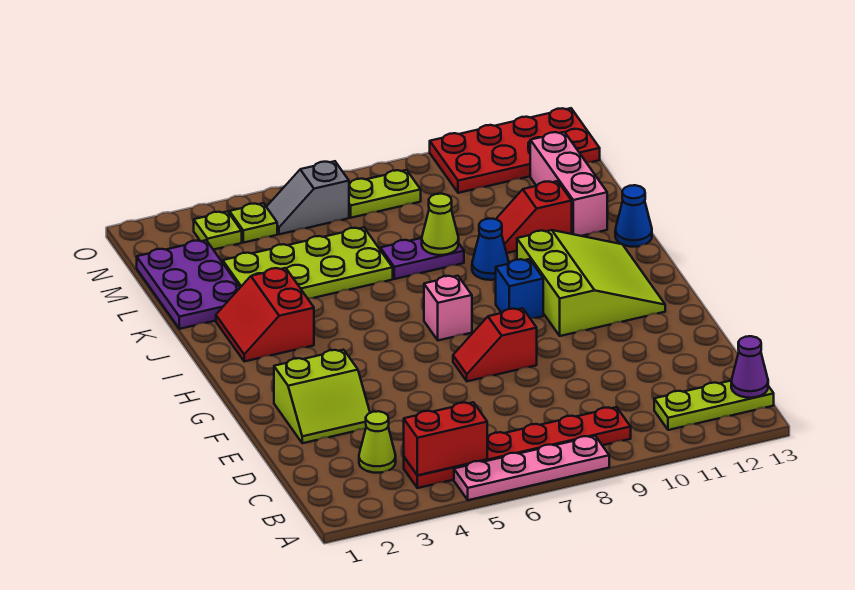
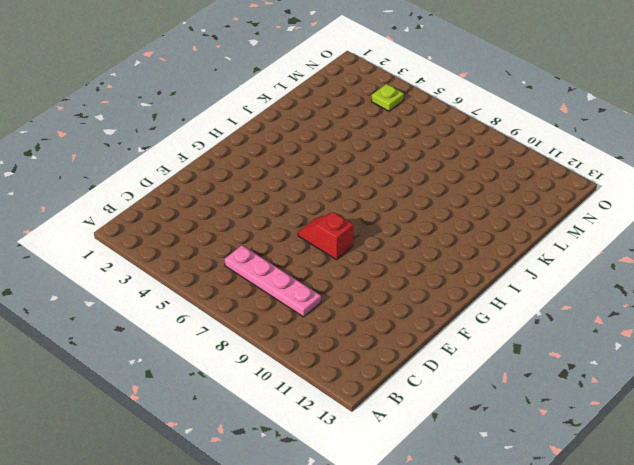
pink plate C6:C9 level 1 -> pink plate A5:A8 level 1
none -> red plate B4:B9 level 1
none -> lime plate B11:B13 level 1
none -> lime cone C3 level 1

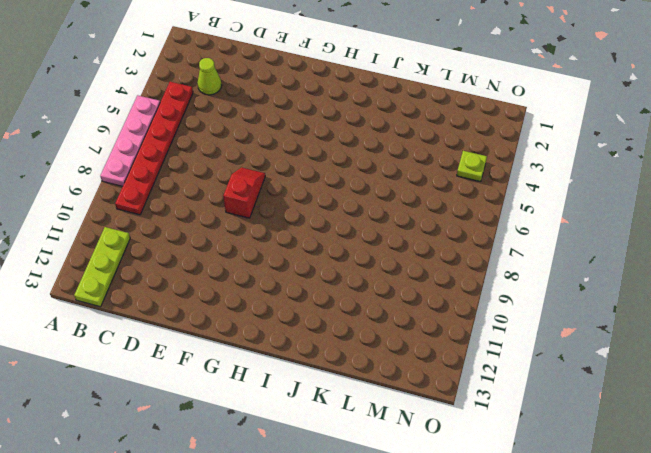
none -> lime slope E2:F3 level 1 top F
none -> lime slope G10:I12 level 1 top 10
none -> pink brick H7 level 1

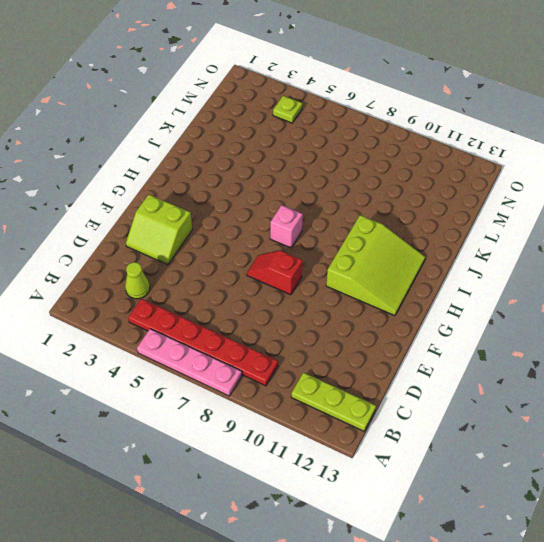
none -> blue brick H9 level 1
none -> red slope I2:J3 level 1 top 3
none -> blue cone J9 level 1

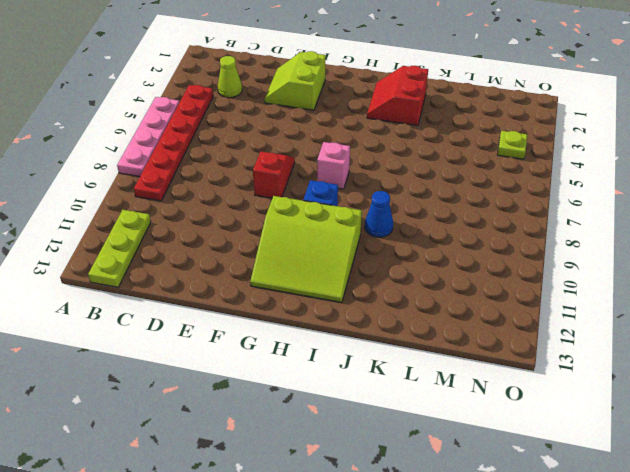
red slope I2:J3 level 1 top J -> red slope I2:J3 level 1 top 3
none -> blue cone J13 level 1
none -> purple plate K1:M2 level 1
none -> lime plate K3:L6 level 1

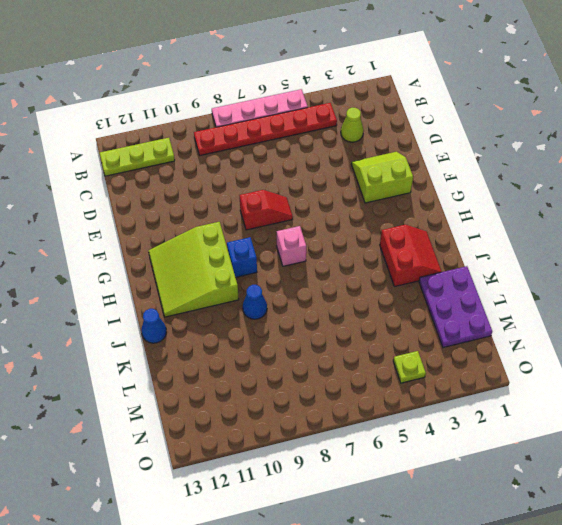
none -> lime plate K3:L6 level 1
none -> purple plate K7:K8 level 1
none -> red slope K10:K11 level 1 top 11

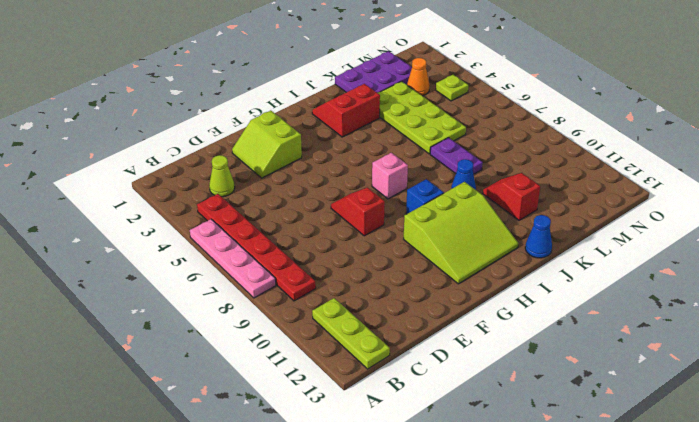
orange cone M3 level 1 -> none
none -> pink brick K12:M12 level 1
none -> lime plate N3 level 1
none -> grey slope N5:N6 level 1 top 6

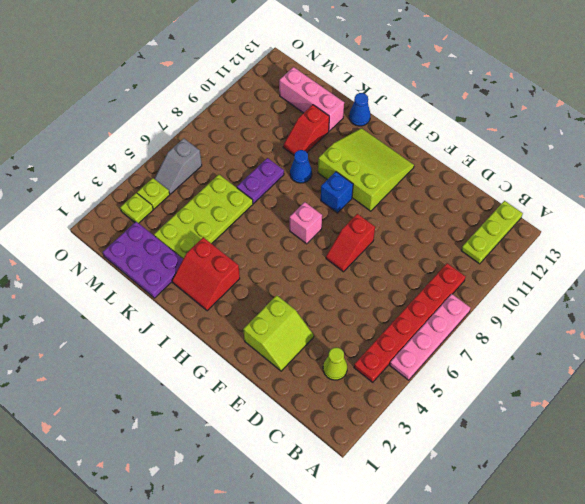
none -> lime plate N7:N8 level 1
none -> red plate N10:O13 level 1
none -> red brick B4:B5 level 2

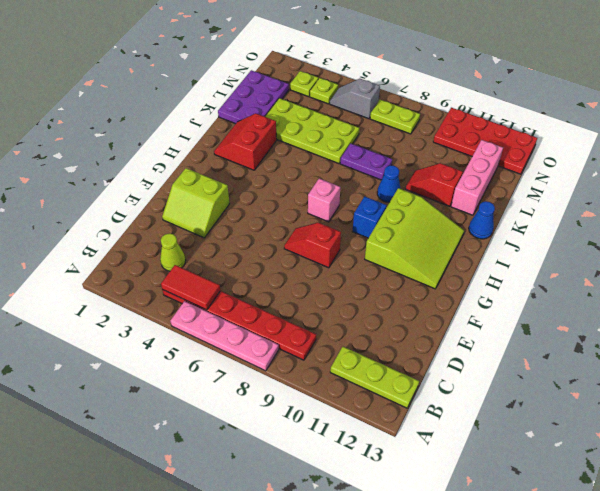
red tile B4:B5 level 2 -> red brick B4:B5 level 2
none -> purple cone B13 level 2
none -> lime cone K8 level 2

